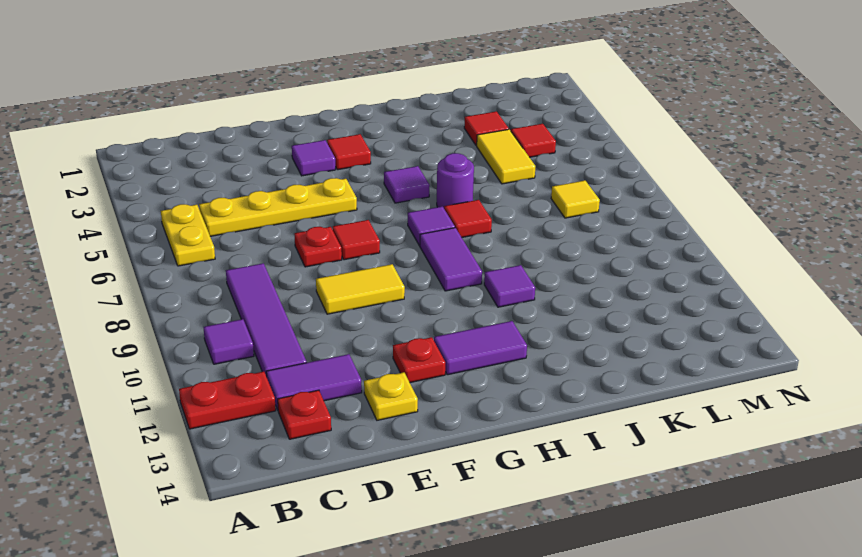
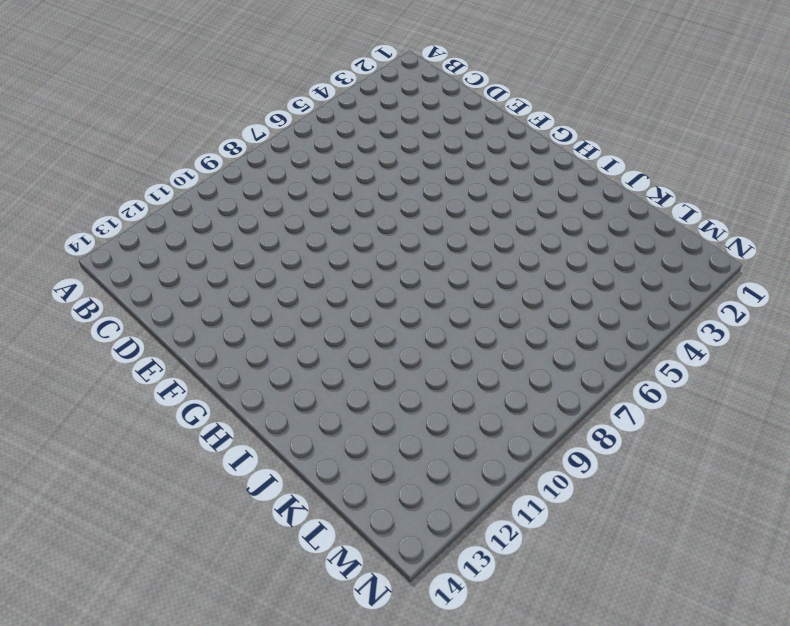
none -> red plate A12:B12 level 1
none -> yellow plate B5:B6 level 1
none -> purple tile B10 level 1

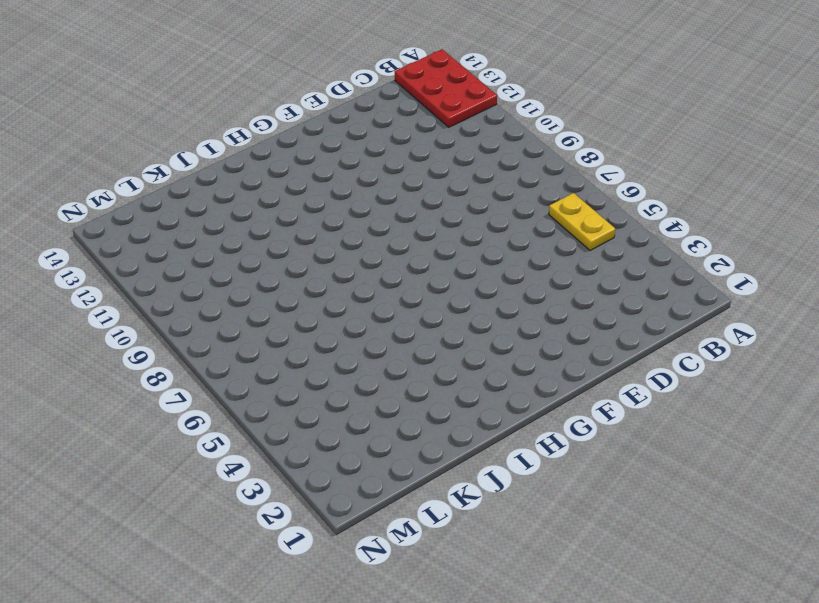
red plate A12:B14 level 1 -> red plate A12:B12 level 1
none -> purple tile B10 level 1
none -> yellow plate C5:F5 level 1
none -> purple tile C8:C11 level 1

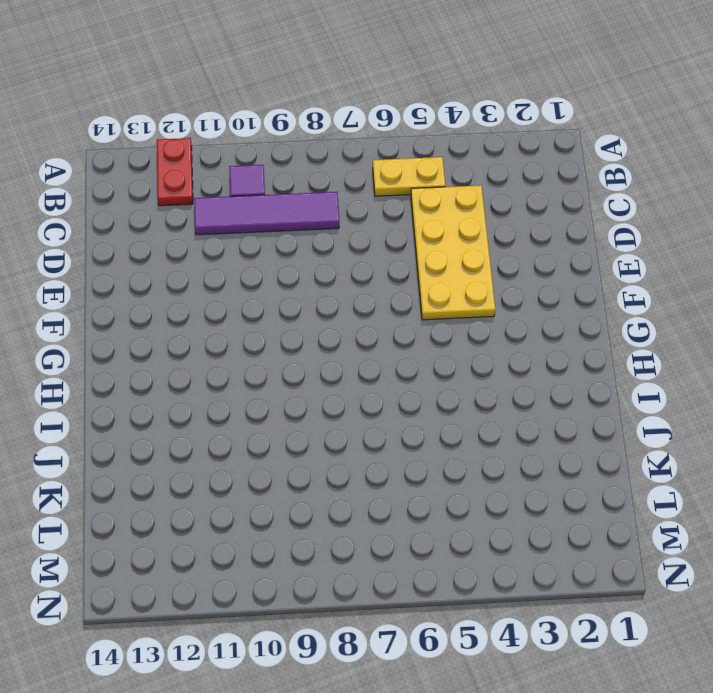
yellow plate C4:F5 level 1 -> yellow plate C5:F5 level 1
none -> purple tile C12:D12 level 1
none -> red plate C13 level 1
none -> red plate E7 level 1

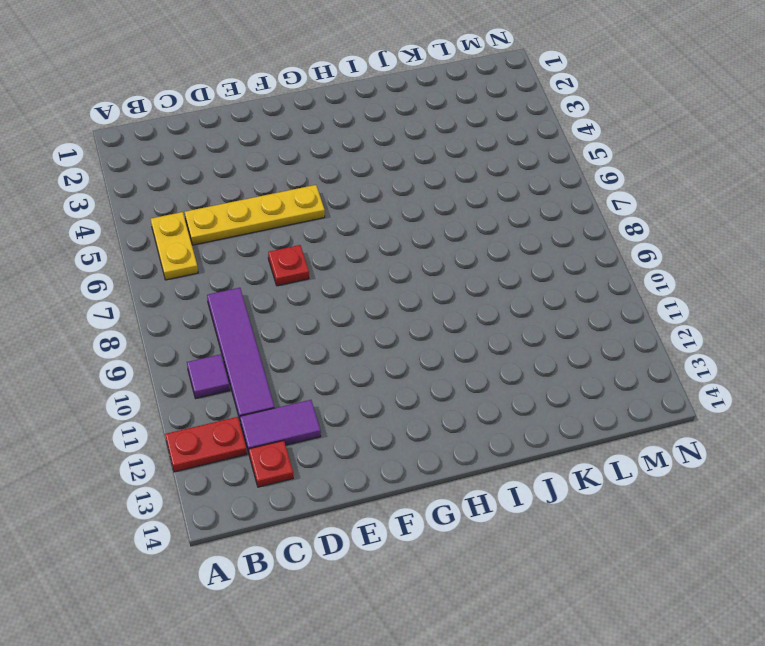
none -> yellow tile E9:F9 level 1
none -> yellow plate E13 level 1
none -> purple tile F3 level 1

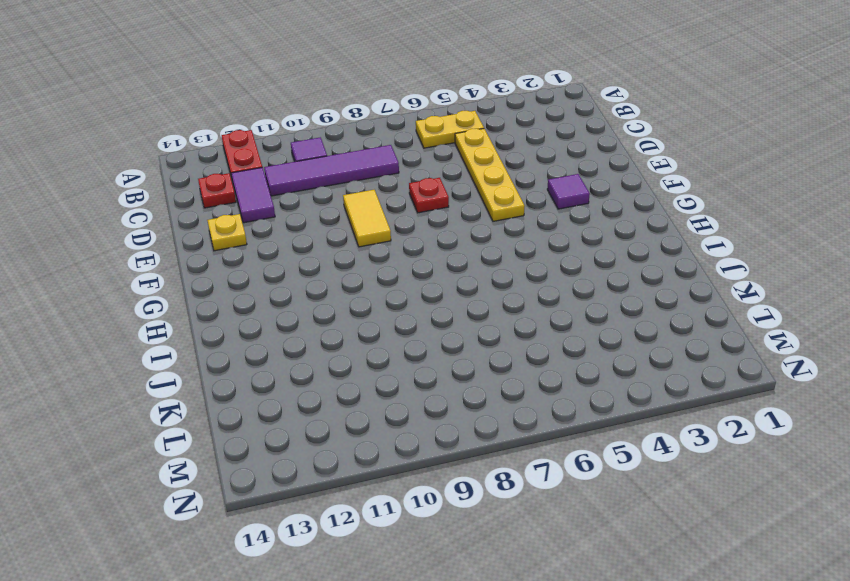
none -> red tile F7 level 1
none -> red plate F12 level 1
none -> red tile G3 level 1

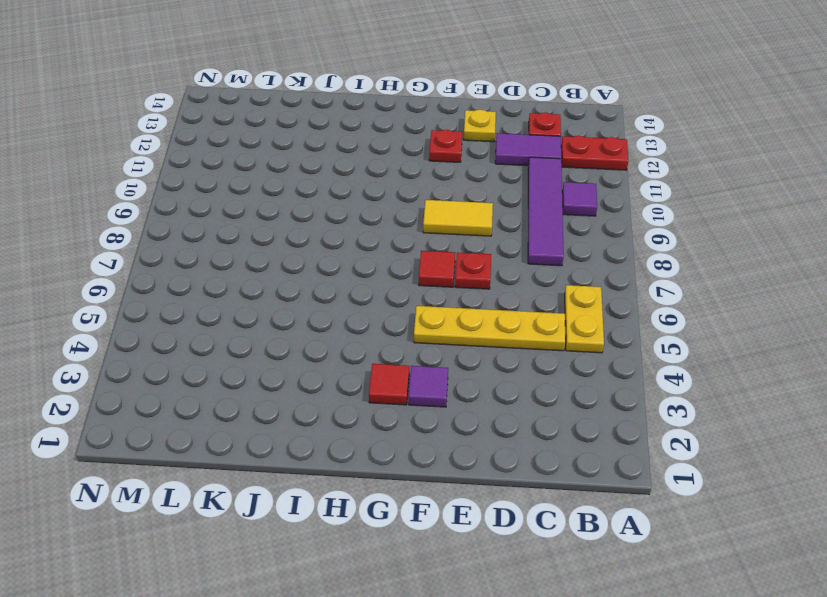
none -> purple tile G12:H12 level 1
none -> purple tile H5 level 1
none -> purple tile H7 level 1

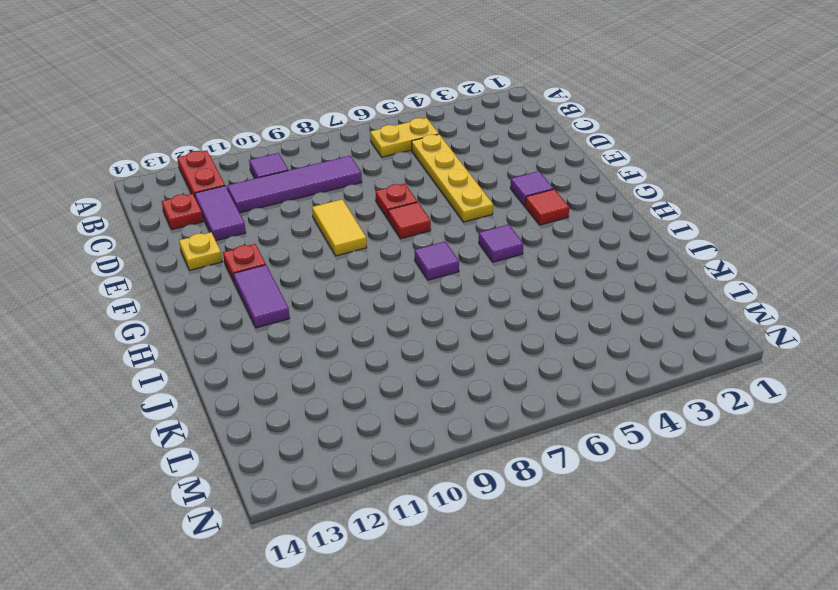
none -> purple tile H8:H9 level 1
none -> purple round brick I6 level 1
none -> red tile I7 level 1

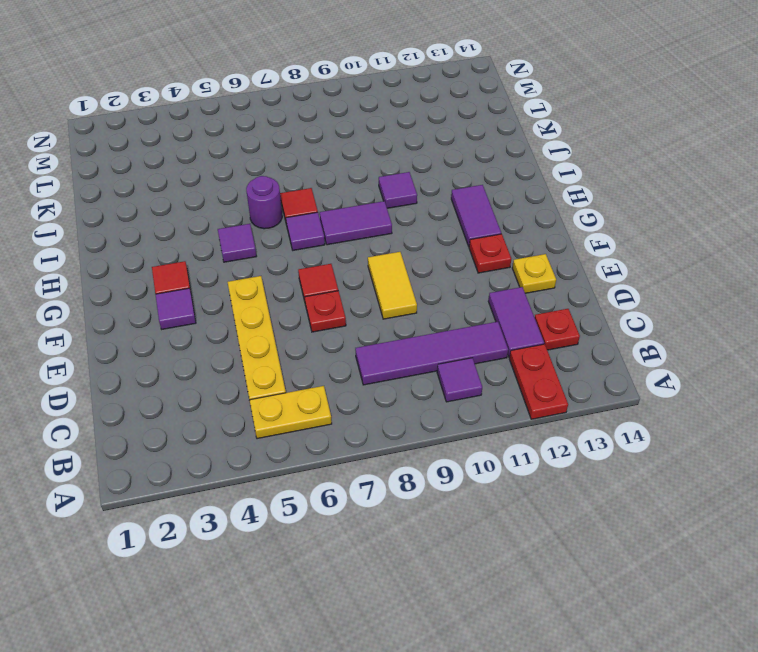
none -> red tile K3 level 1
none -> yellow tile K4:K5 level 1
none -> red tile L4 level 1

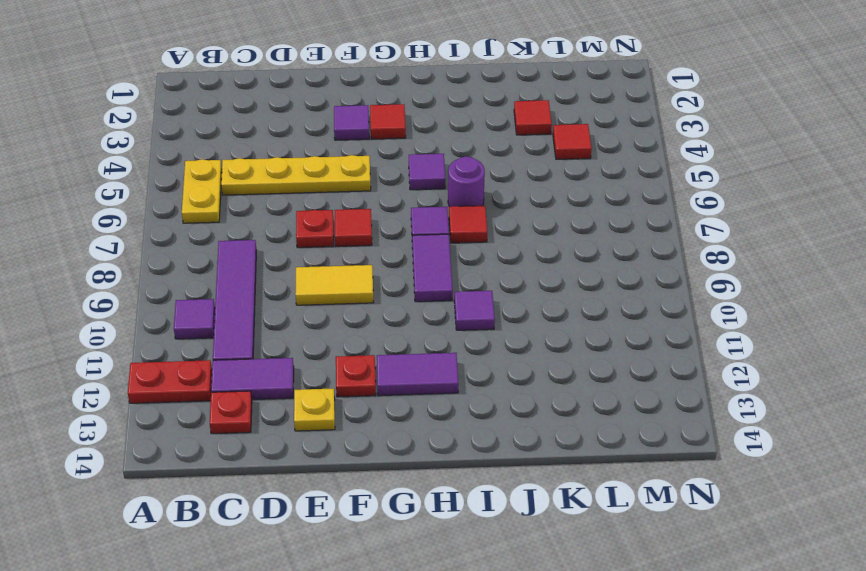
none -> yellow tile K4:K5 level 1
none -> yellow tile L7 level 1

